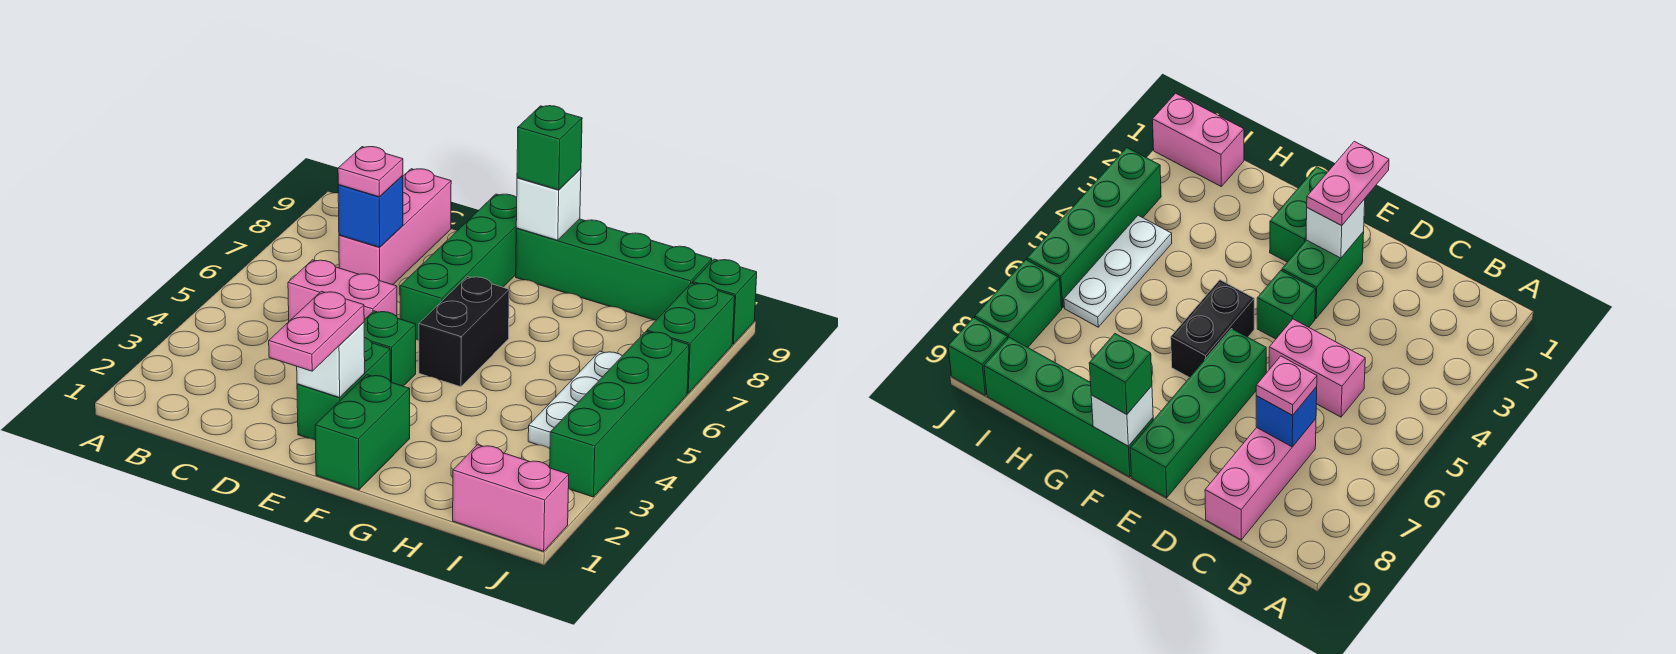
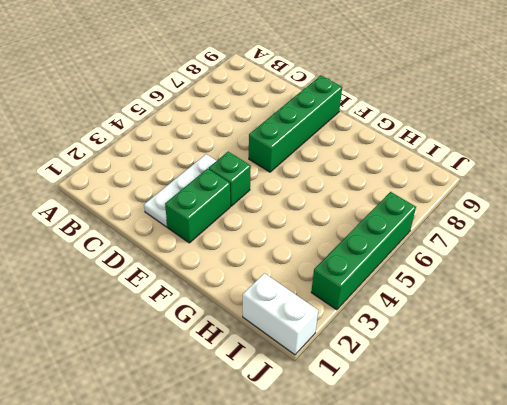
white plate D2:D4 level 1 -> white plate I4:I6 level 1
white brick I1:J1 level 1 -> pink brick I1:J1 level 1
none -> pink brick C5:D5 level 1
none -> pink brick C7:C9 level 1
none -> green brick F1:F2 level 1

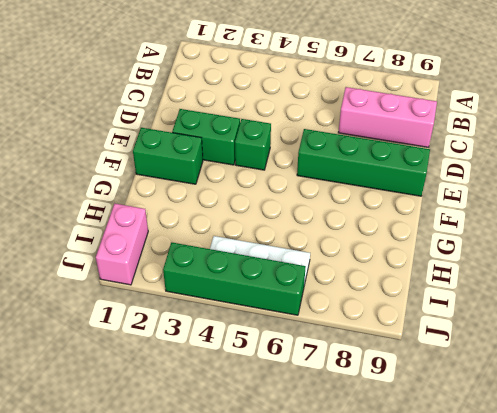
none -> pink brick C5:D5 level 1
none -> black brick F5:F6 level 1
none -> green brick F9:I9 level 1

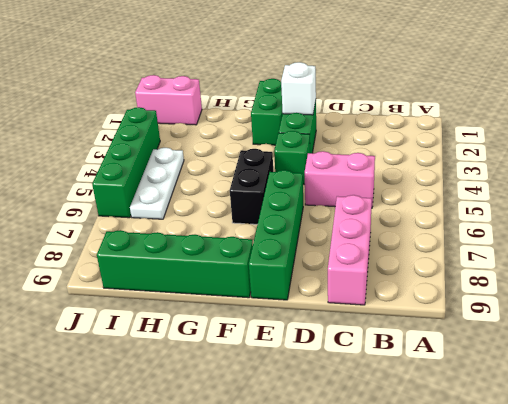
none -> green brick J7:J8 level 1
none -> green brick J9 level 1
none -> blue brick C7 level 2

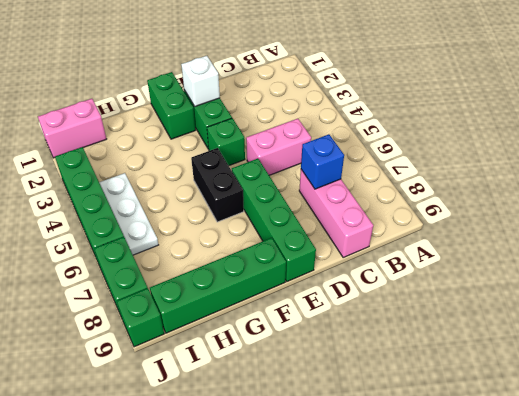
none -> white brick F9 level 2
none -> pink plate C7 level 3
none -> pink plate E1:E2 level 3

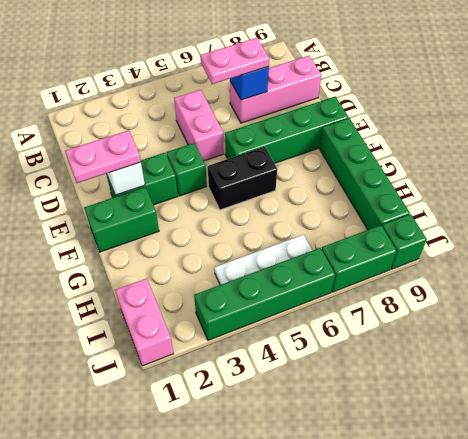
pink plate C6:C7 level 3 -> pink plate C7 level 3
none -> white brick F9 level 2
none -> green brick F9 level 3

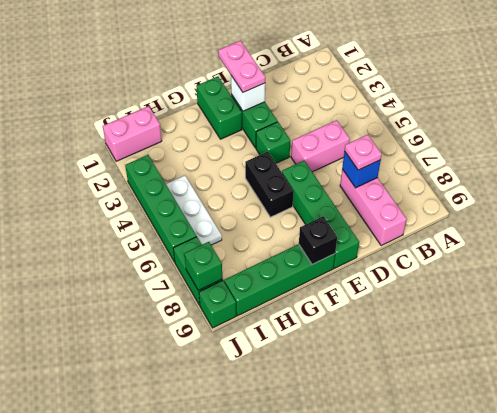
black brick F9 level 2 -> white brick F9 level 2
green brick J8 level 2 -> green brick F9 level 3

